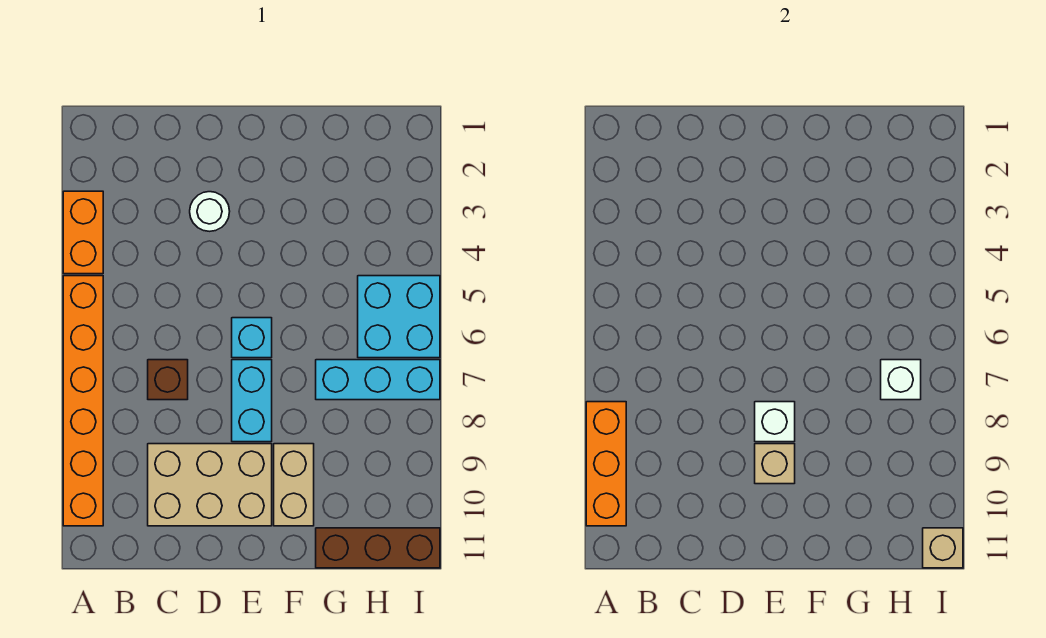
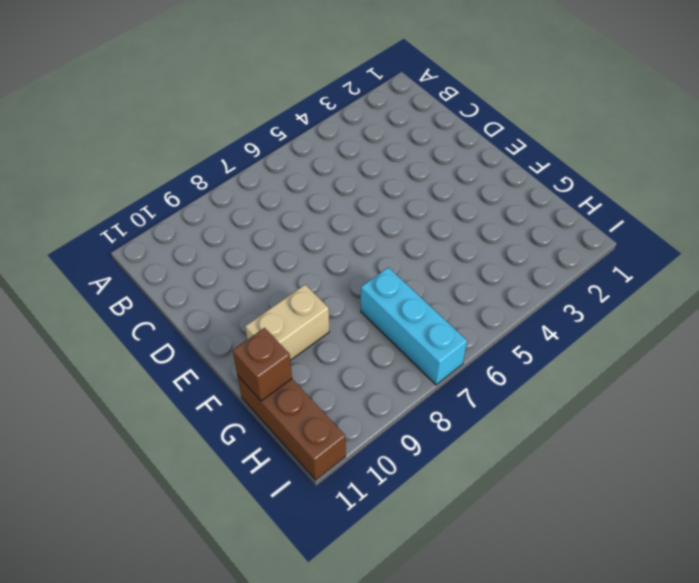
brown brick G11 level 2 -> brown brick C7 level 1
none -> orange brick A3:A4 level 1
none -> orange brick A5:A10 level 1
none -> tan brick C9:E10 level 1

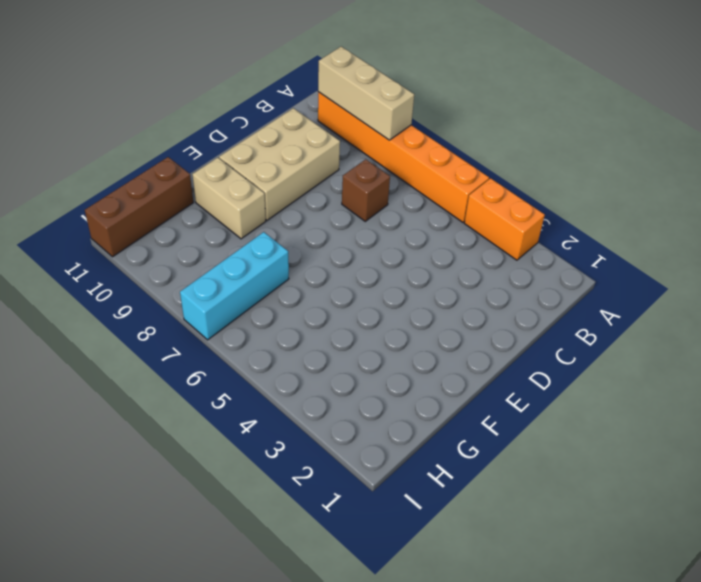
tan brick A8:A10 level 2 -> orange brick A8:A10 level 2
none -> white round brick D3 level 1
none -> cyan brick E6 level 1
none -> cyan brick E7:E8 level 1

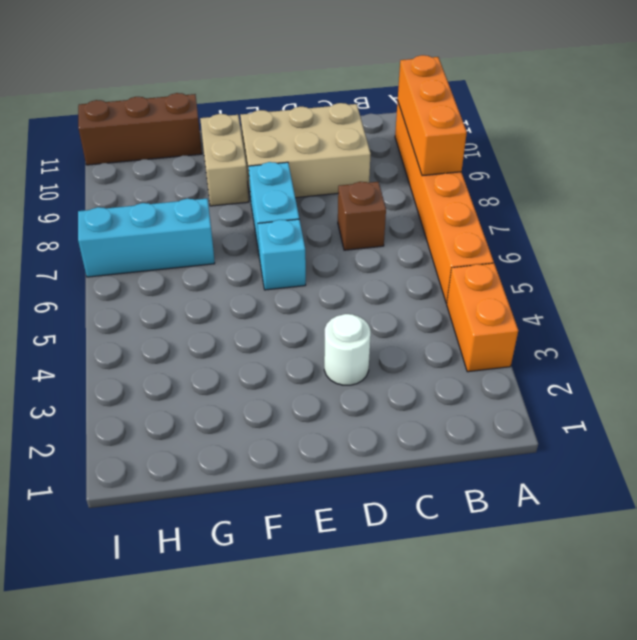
none -> cyan brick H5:I6 level 1
none -> white brick E8 level 2
none -> tan brick E9 level 2

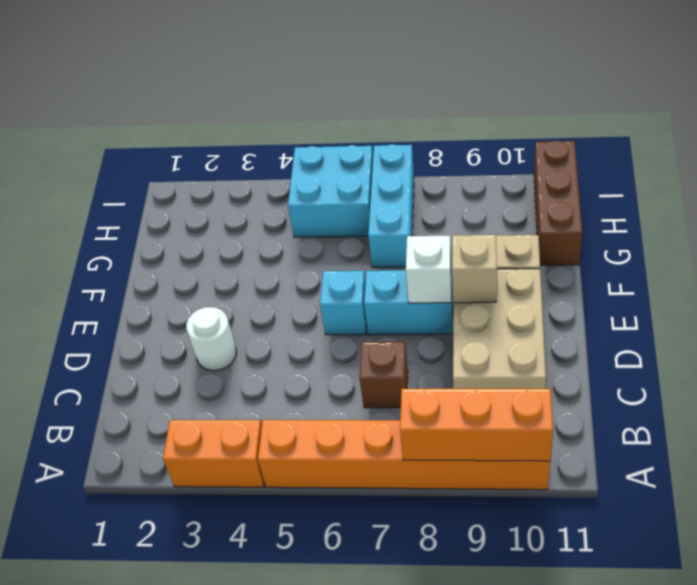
none -> white brick H7 level 2
none -> tan brick I11 level 2

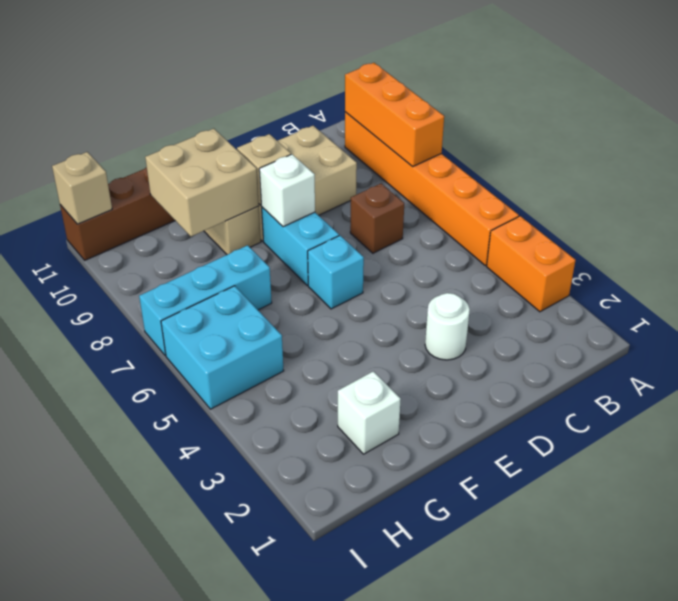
tan brick F9:G10 level 2 -> none
white brick G2 level 1 -> white brick H7 level 2

